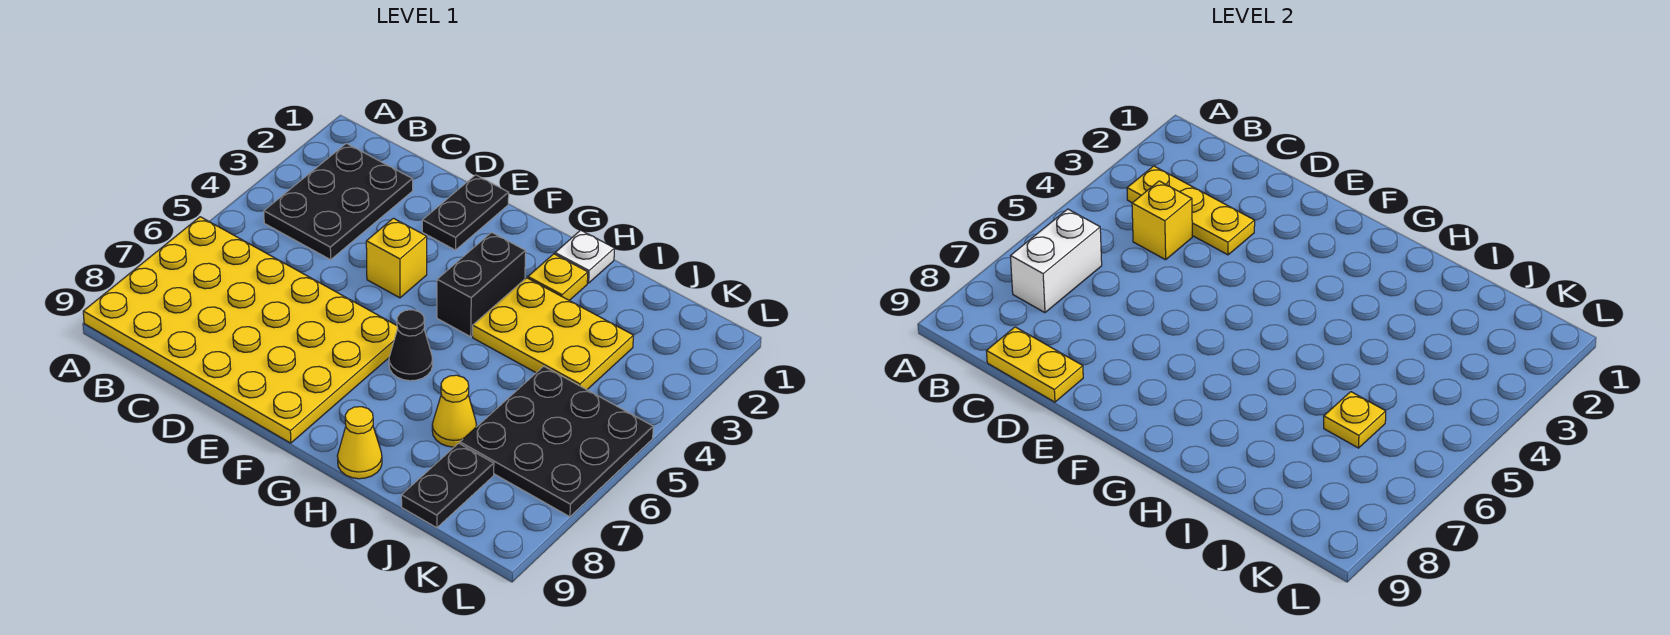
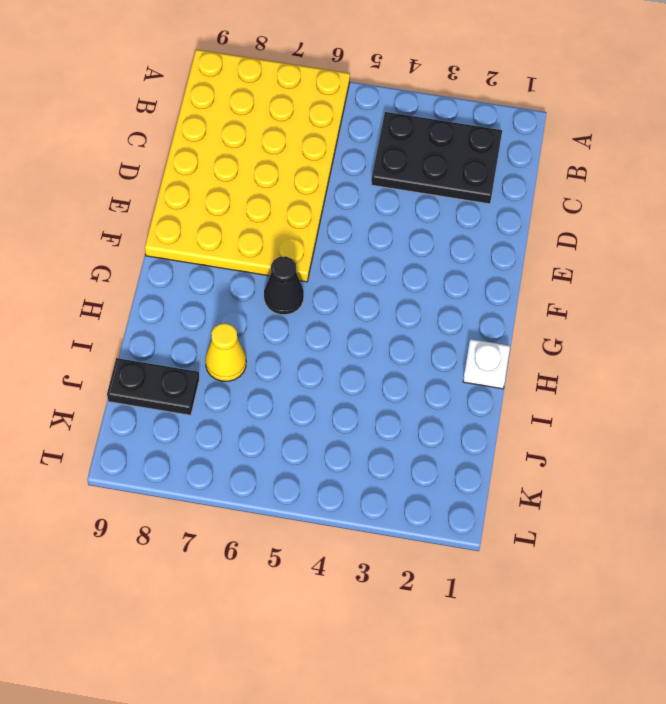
none -> black plate E1:E2 level 1
none -> yellow brick E4 level 1
none -> black brick G3:G4 level 1

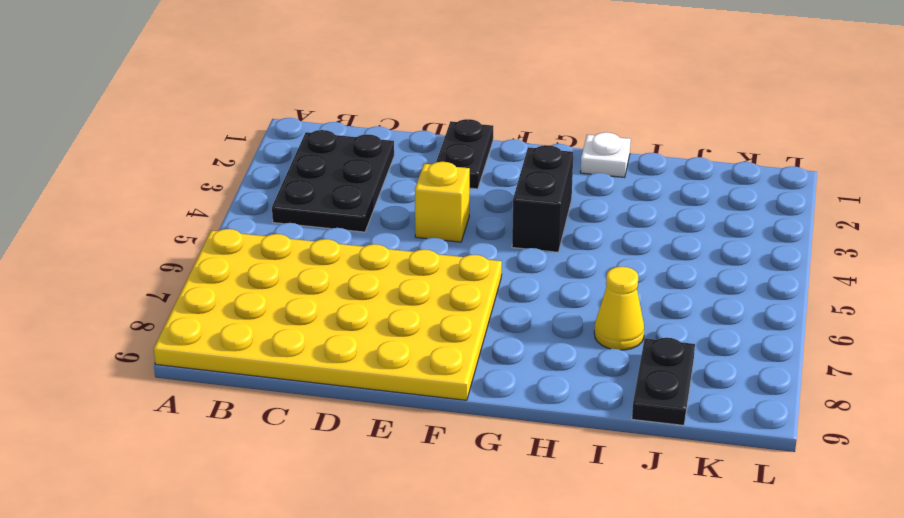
none -> black cone G6 level 1
none -> yellow plate H2 level 1
none -> yellow plate H3:J4 level 1

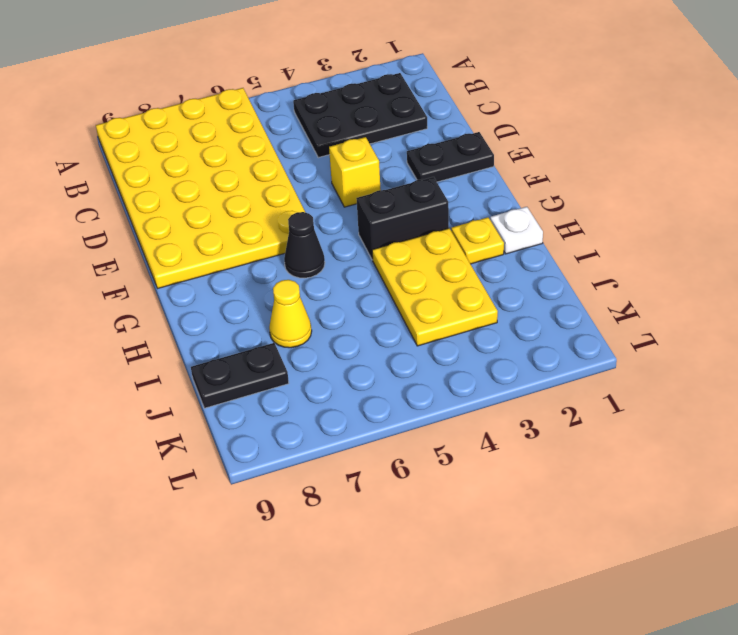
none -> yellow cone H9 level 1
none -> black plate J5:L7 level 1
none -> yellow plate B3:D3 level 2

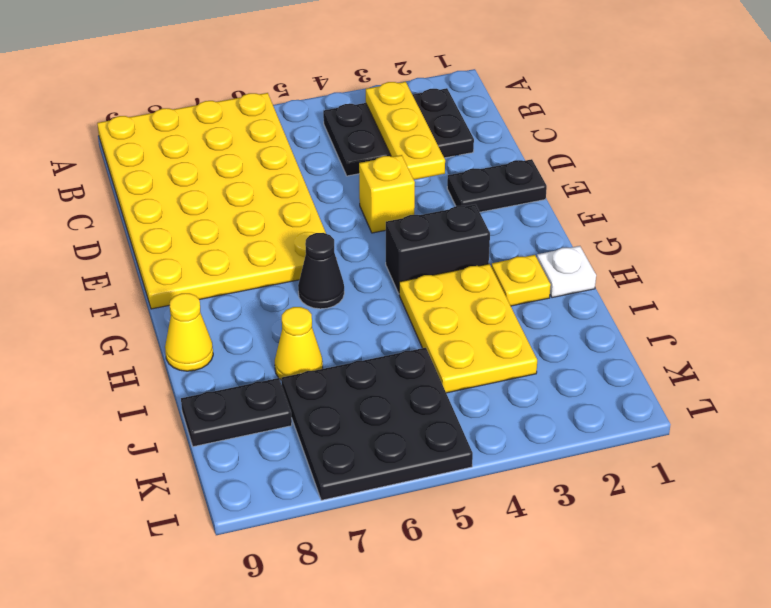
none -> white brick B6:B7 level 2
none -> yellow brick C4 level 2
none -> yellow plate C9:D9 level 2

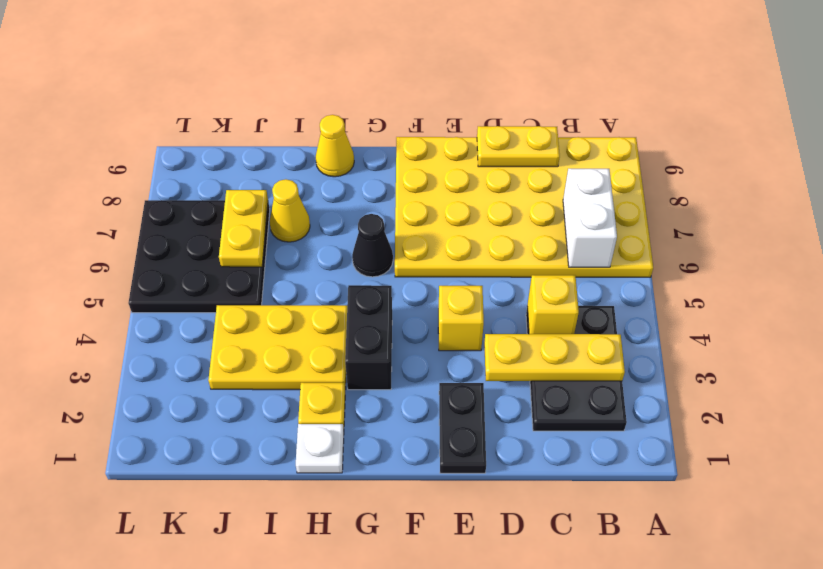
yellow plate J6:J7 level 2 -> yellow plate J6 level 2
none -> black plate J8:J9 level 1

